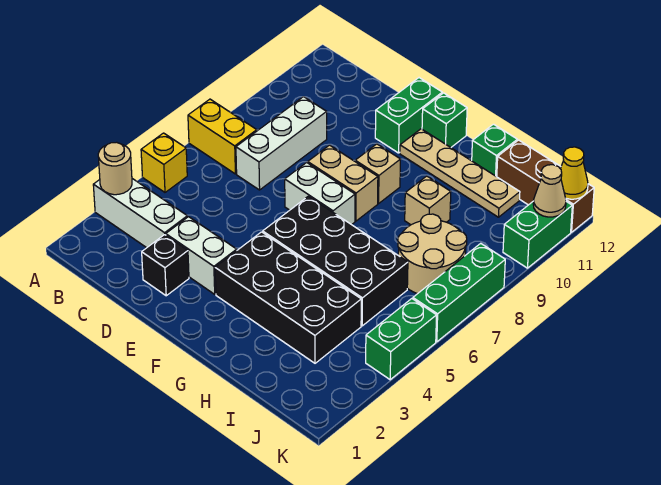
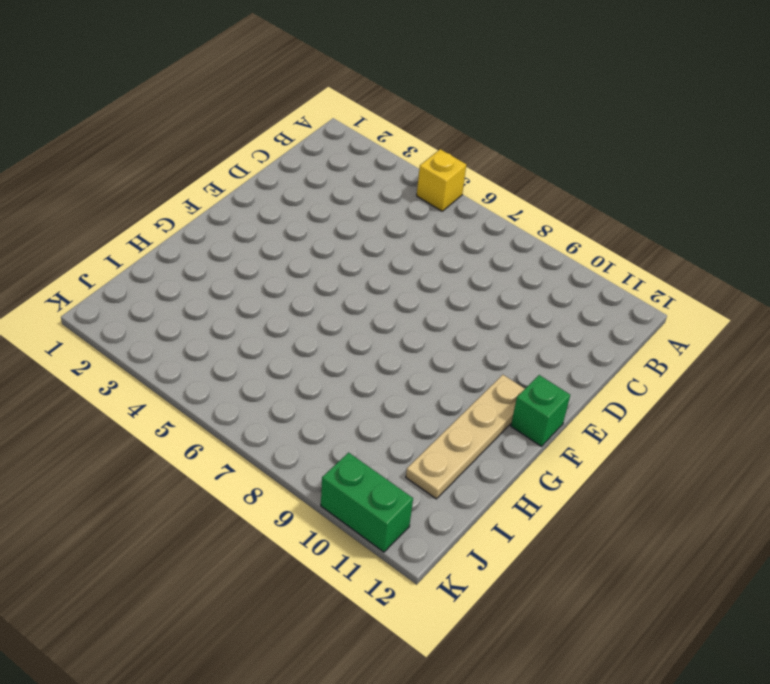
none -> white brick A3:C3 level 1
none -> yellow brick A7:B7 level 1
none -> white brick C7:C9 level 1

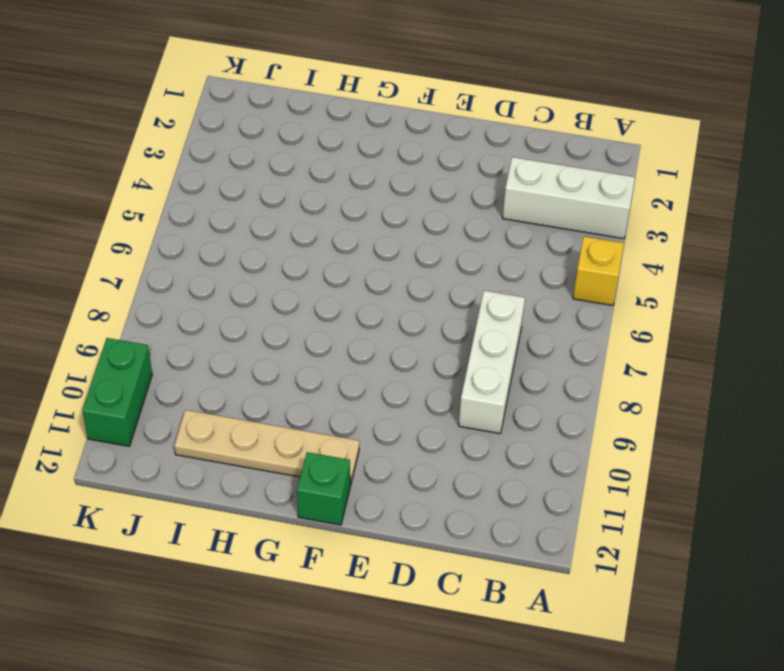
none -> yellow brick A7:B7 level 1
none -> black brick D2 level 1
none -> white brick D3:E3 level 1

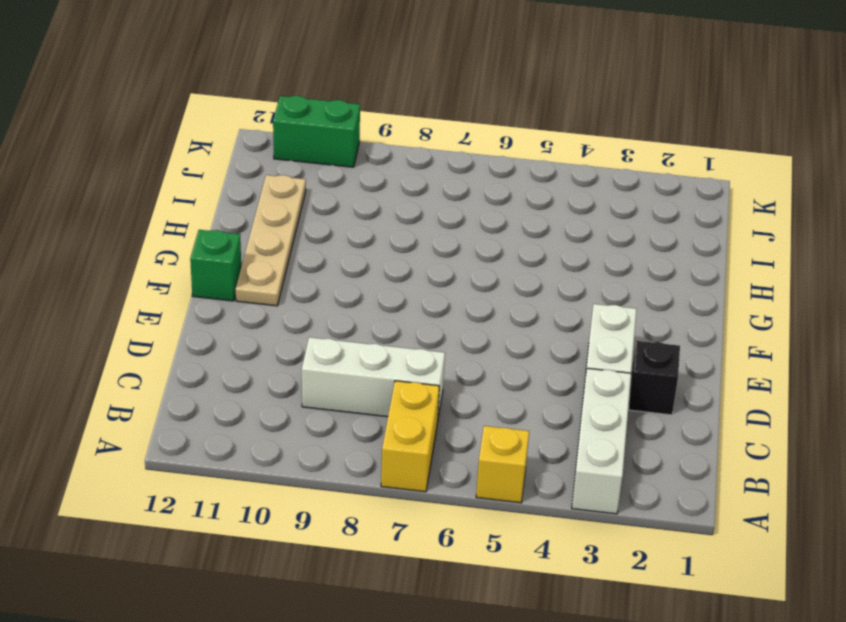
none -> white brick E7:F7 level 1
none -> tan brick E8:F8 level 1
none -> green brick E11:E12 level 1

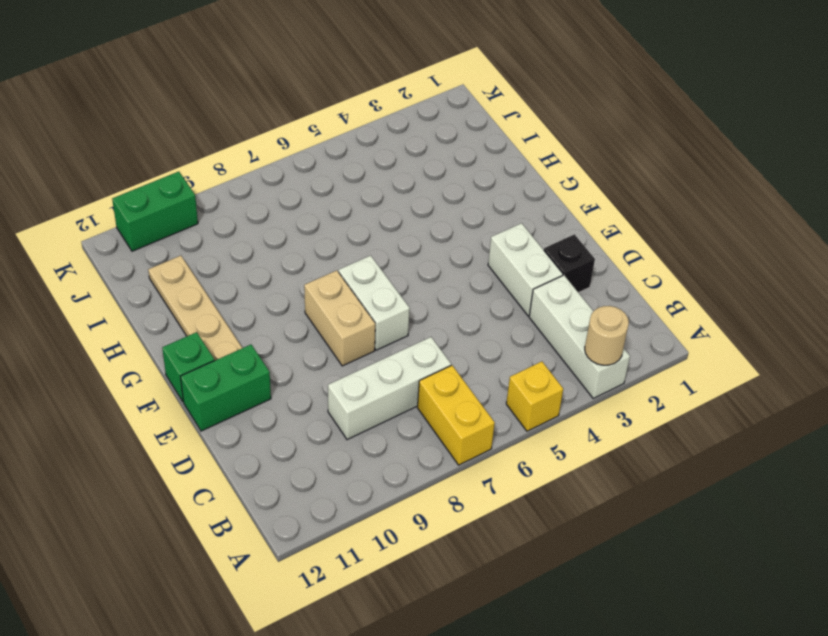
none -> black brick F3:I4 level 1
none -> black brick F5:I6 level 1
none -> tan brick F9 level 1

